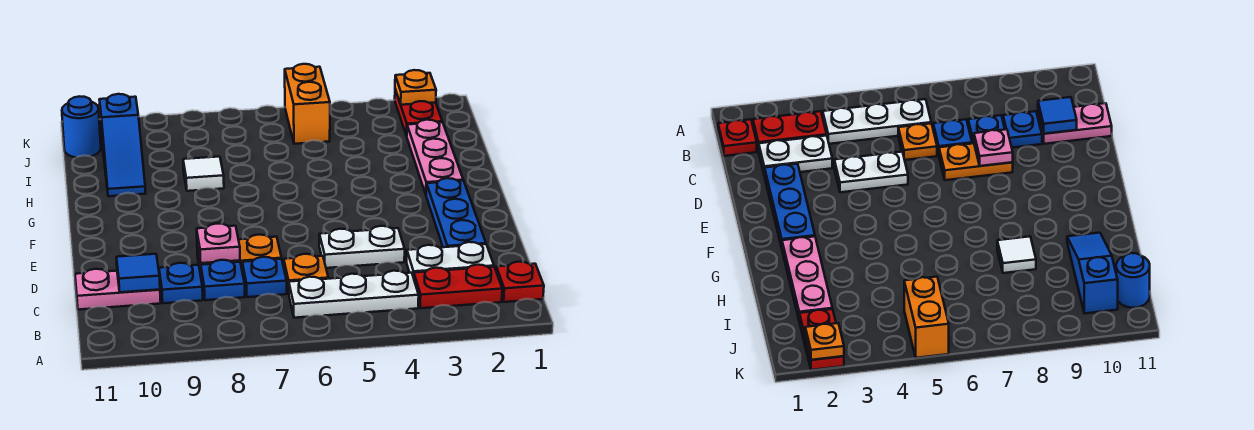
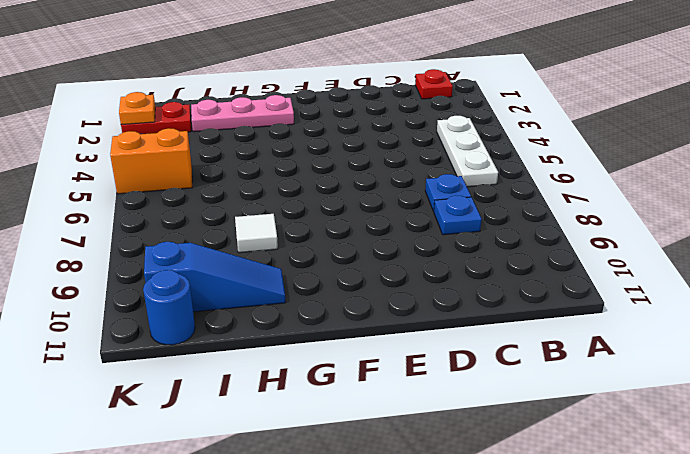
none -> red plate B2:B3 level 1
none -> white plate C2:C3 level 1
none -> orange plate C6 level 1

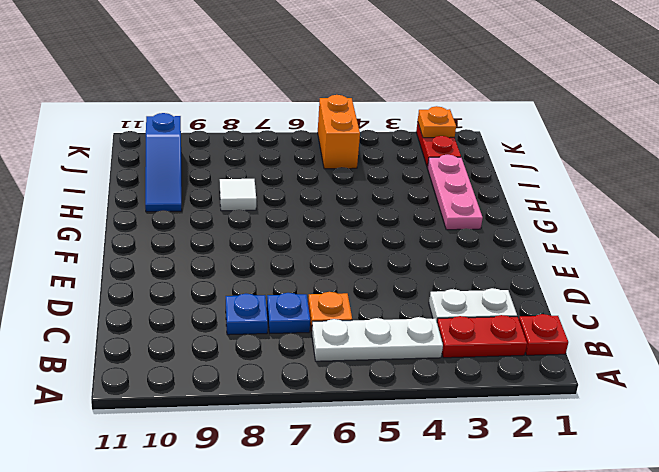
none -> blue plate C9 level 1
none -> pink plate C10:C11 level 1
none -> blue plate D2:F2 level 1

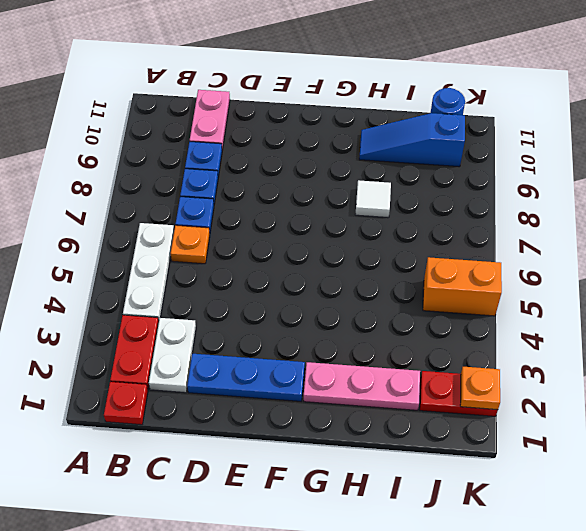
none -> white plate D4:D5 level 1
none -> orange plate D7:D8 level 1
none -> blue tile C10 level 2

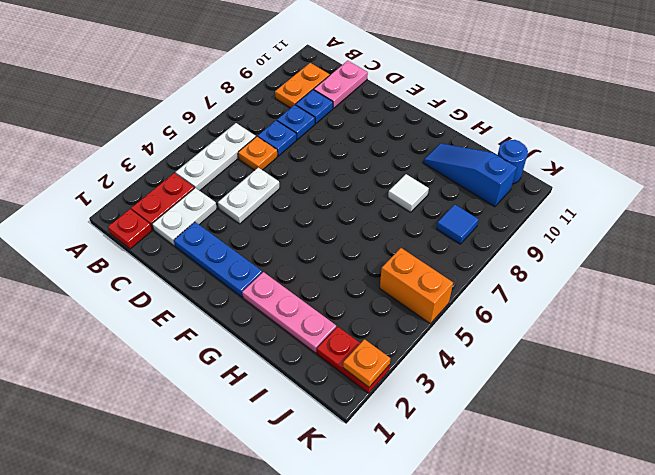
orange plate B9:B10 level 1 -> orange plate D7:D8 level 1
blue tile J8 level 1 -> blue tile C10 level 2
none -> pink plate D8 level 2

